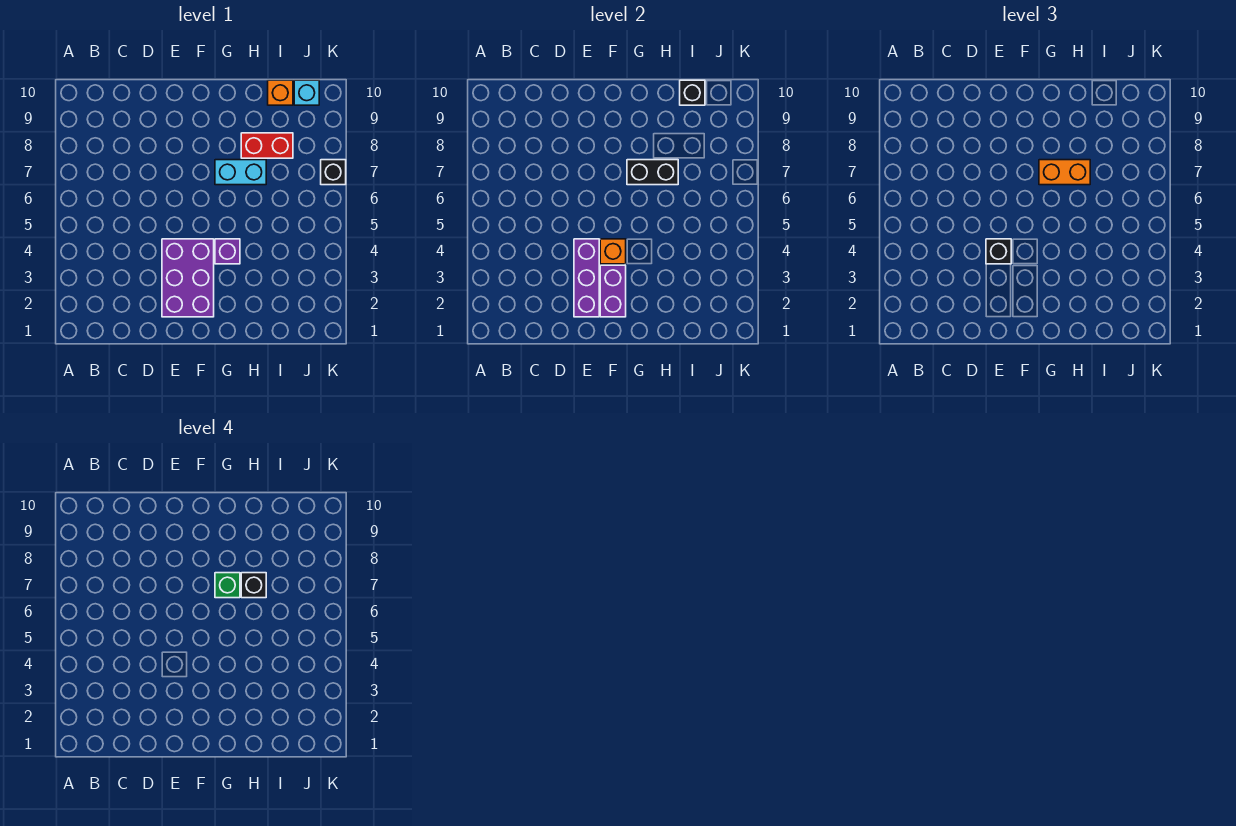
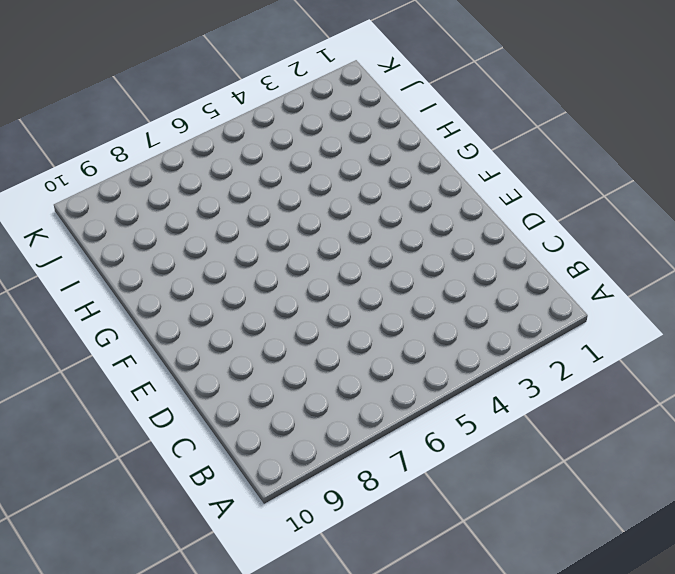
none -> purple brick E2:F4 level 1
none -> purple brick G4 level 1
none -> cyan brick G7:H7 level 1

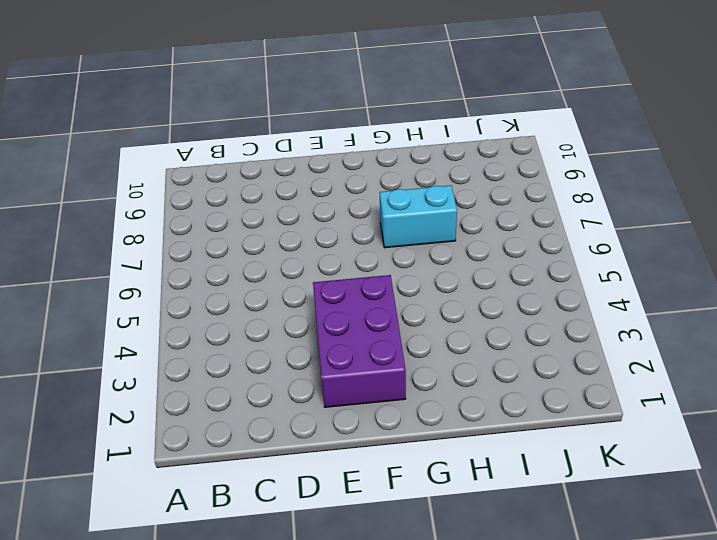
none -> purple brick G4 level 1
none -> red brick H8:I8 level 1
none -> orange brick I10 level 1

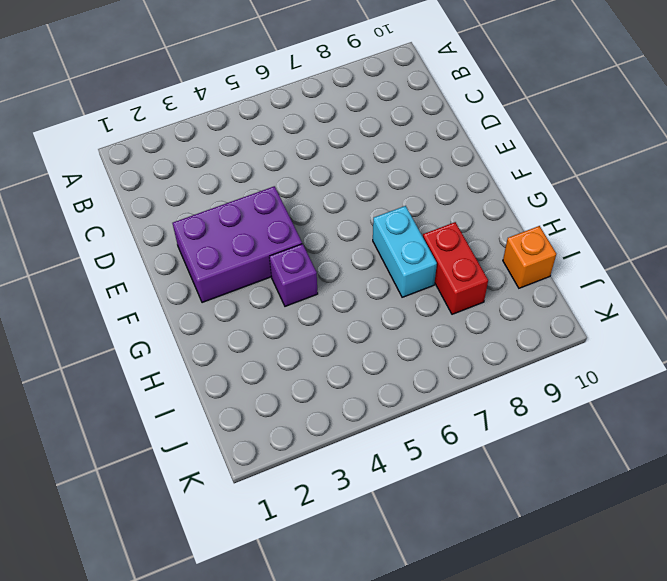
none -> cyan brick J10 level 1
none -> black brick K7 level 1
none -> purple brick E2:E4 level 2

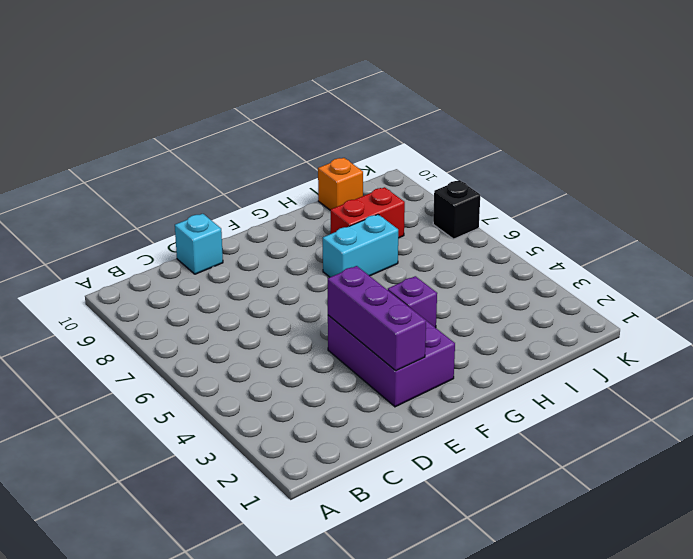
cyan brick D10 level 1 -> cyan brick J10 level 1
none -> purple brick F2:F3 level 2
none -> orange brick F4 level 2
none -> black brick G7:H7 level 2

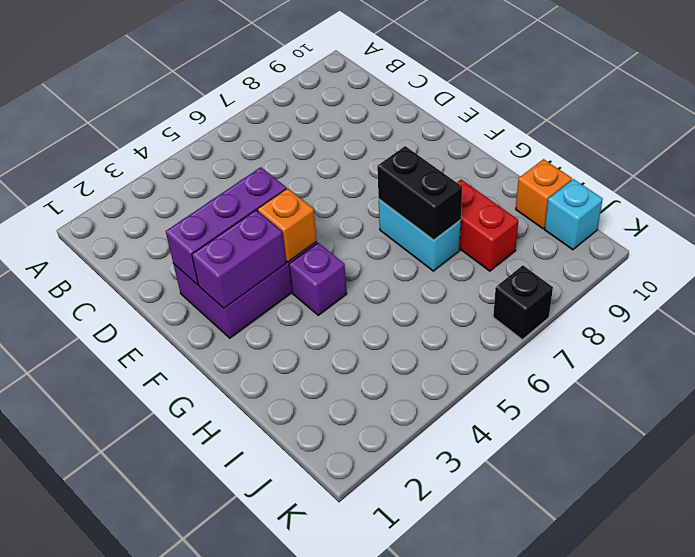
none -> black brick I10 level 2
none -> black brick E4 level 3
none -> orange brick G7:H7 level 3

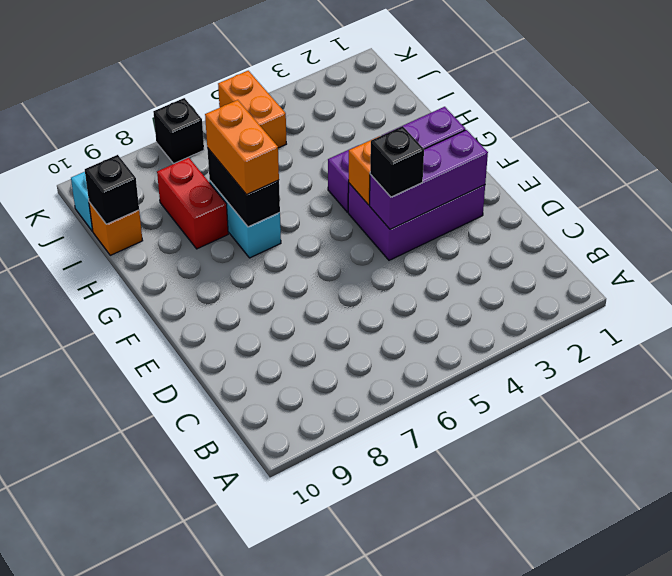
orange brick J5:K5 level 1 -> none
none -> green brick G7 level 4
none -> black brick H7 level 4

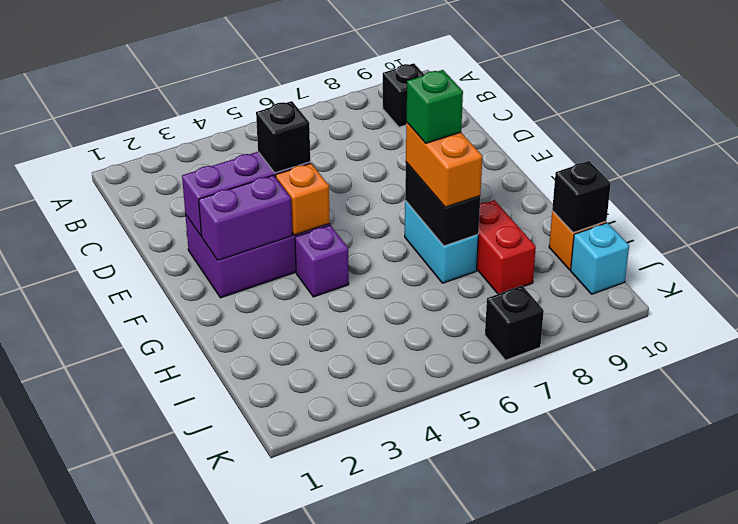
black brick B9 level 1 -> black brick H7 level 4

